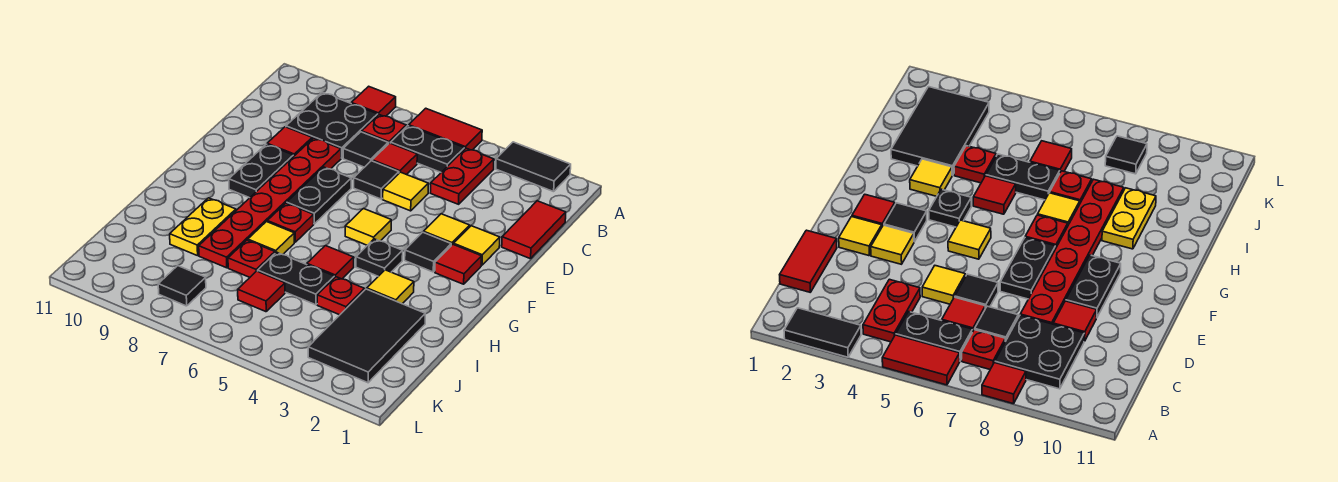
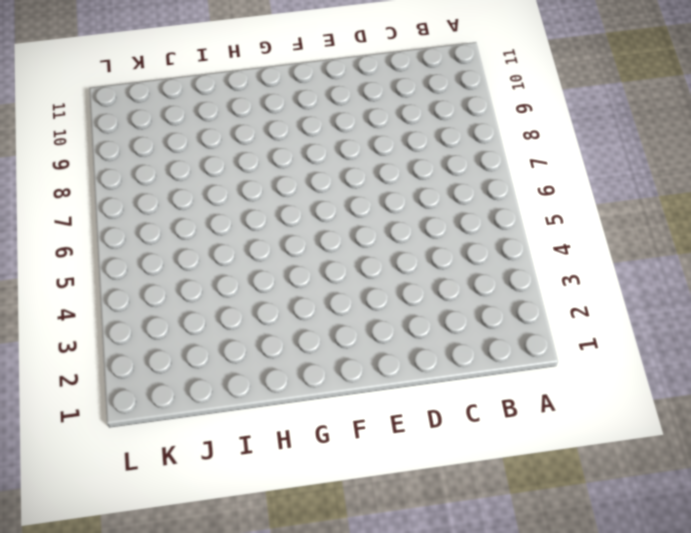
none -> black tile A2:A3 level 1
none -> red tile A5:A6 level 1
none -> red tile A8 level 1
none -> red plate B4:C4 level 1

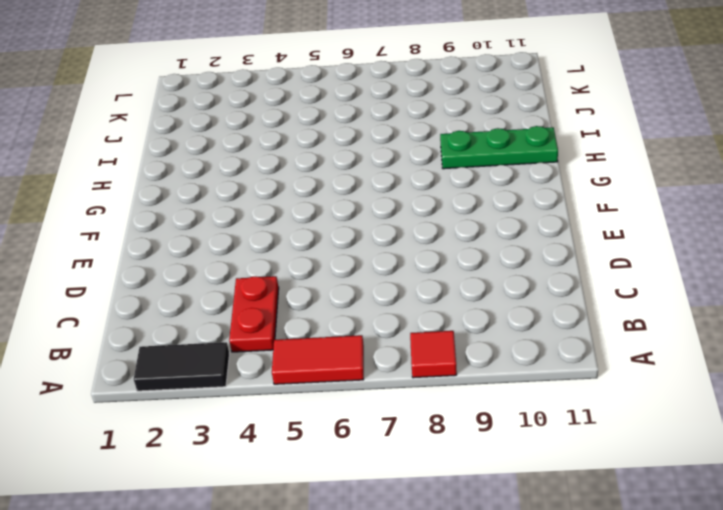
green plate H9:H11 level 1 -> yellow plate H9:I9 level 1
none -> black plate B5:B6 level 1
none -> red plate B7 level 1
none -> black plate B8:C9 level 1
none -> red tile C1:D1 level 1

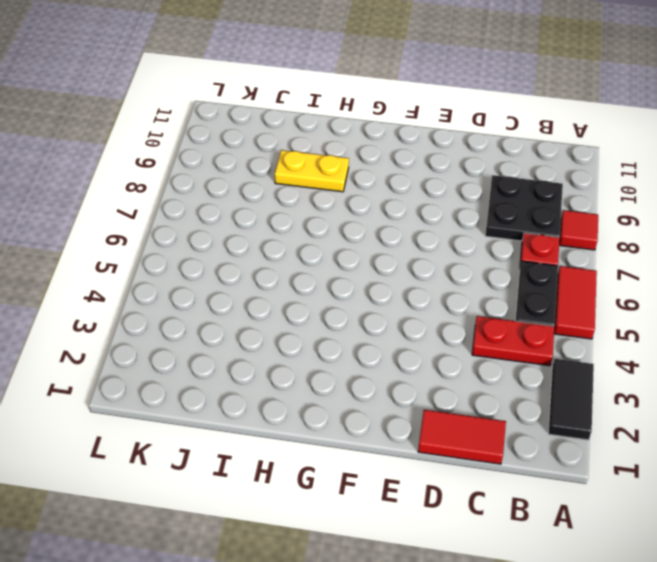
none -> red tile C6 level 1
none -> black tile C7 level 1
none -> yellow tile D5 level 1
none -> black tile D6 level 1

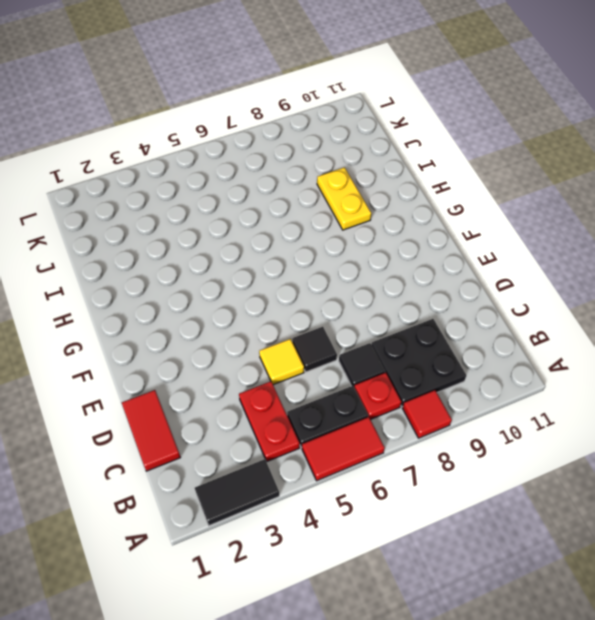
none -> red tile C6 level 1
none -> red plate D8:I8 level 1
none -> red tile D9 level 1
none -> yellow tile E2 level 1

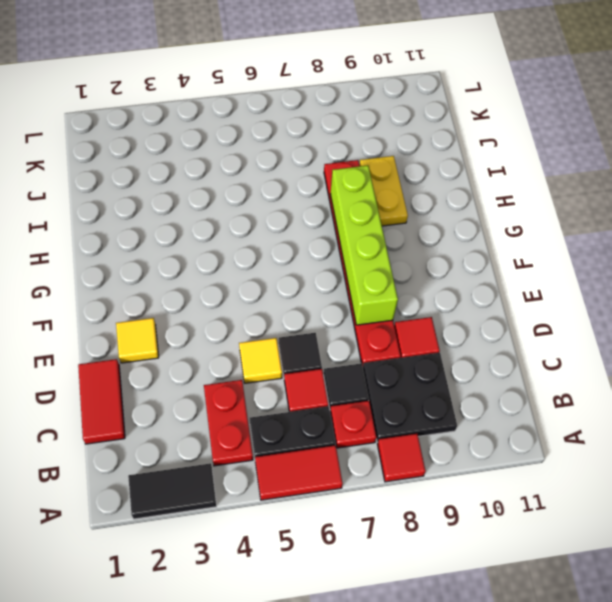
lime brick E8:H8 level 2 -> none
none -> yellow tile E3 level 1
none -> black plate E7:F7 level 1
none -> black plate E9:F9 level 1
none -> red tile F2 level 1

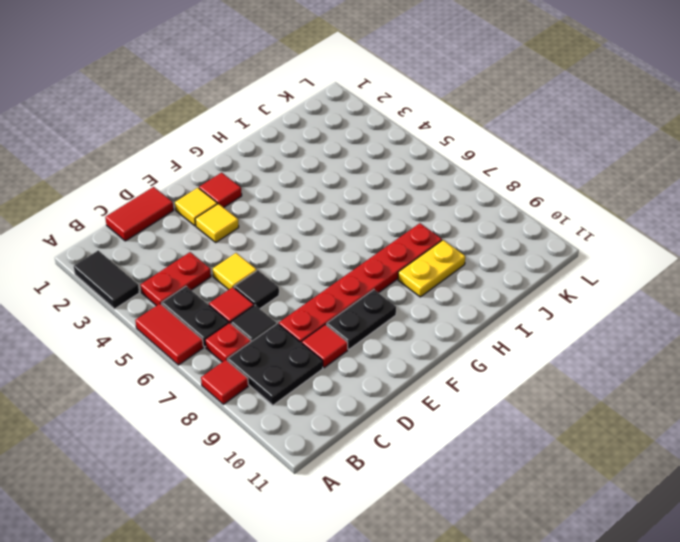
none -> black plate E7:F7 level 1
none -> black tile F3 level 1
none -> yellow tile F5 level 1
none -> black plate G4 level 1

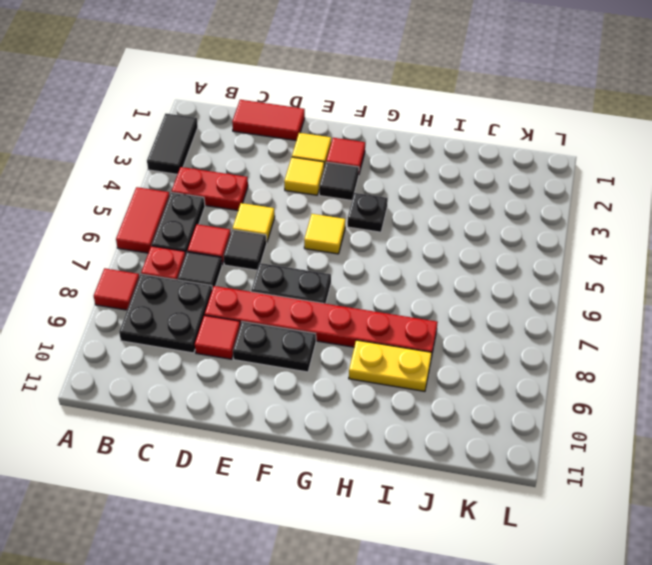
none -> red plate G7 level 1
none -> yellow tile H3 level 1
none -> red tile H5 level 1
none -> yellow tile H7 level 1

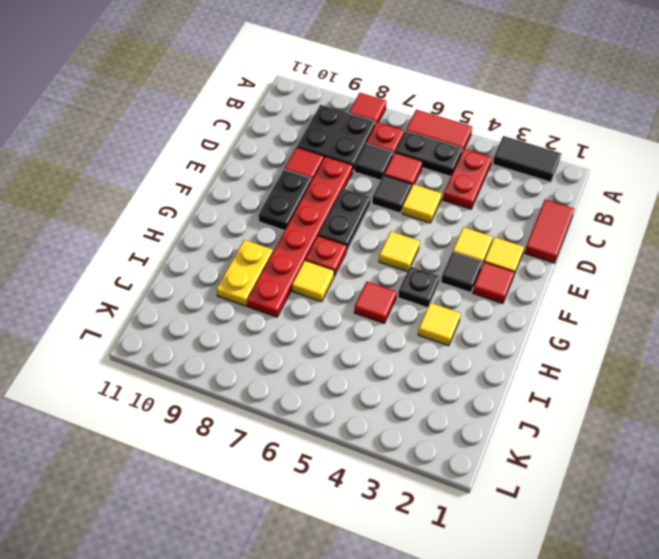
none -> black tile I2:K3 level 1
none -> red plate I4 level 1
none -> black plate I5:I6 level 1
none -> red plate I7 level 1

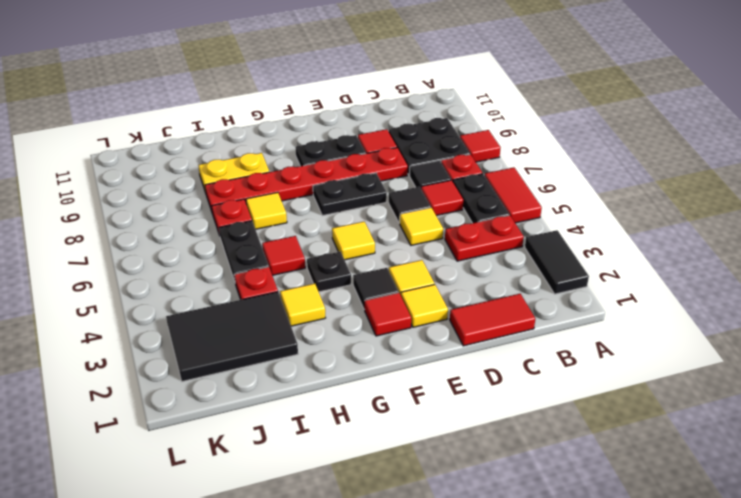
none -> red plate G7 level 1
none -> red tile J6 level 1
none -> black tile K8 level 1

